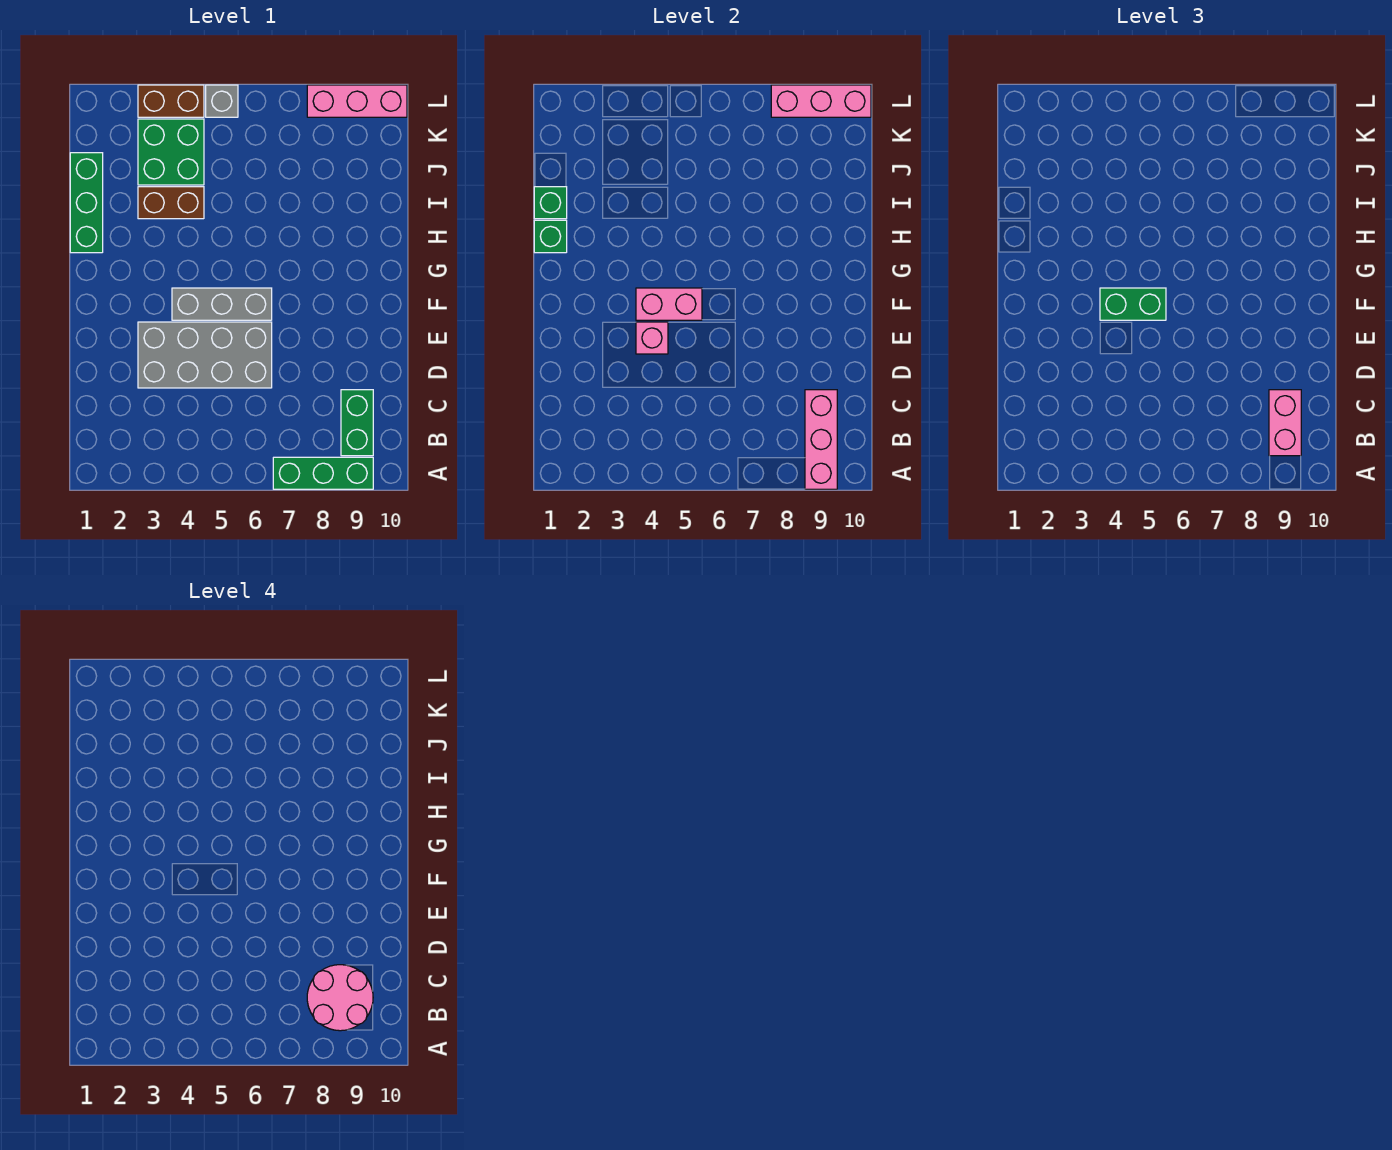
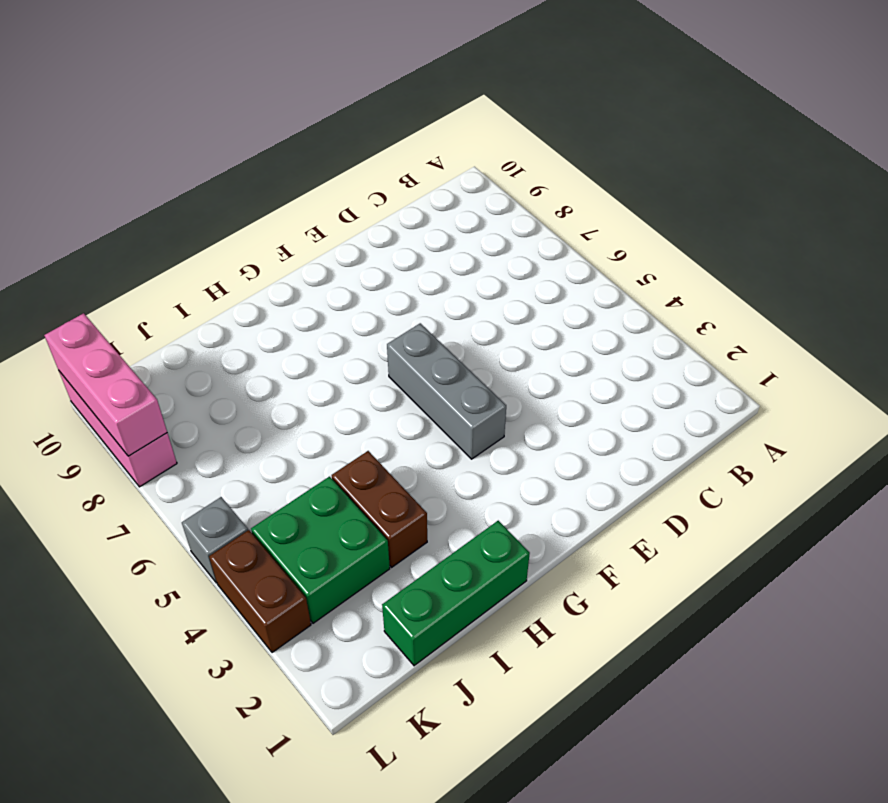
none -> green brick A7:A9 level 1
none -> green brick B9:C9 level 1
none -> grey brick D3:E6 level 1

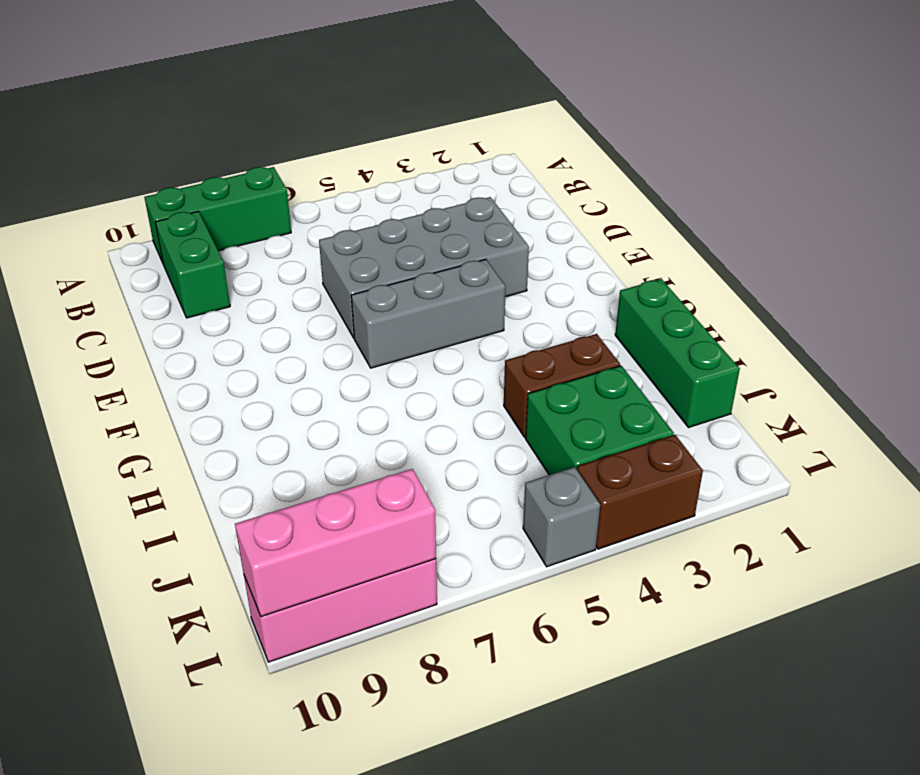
none -> pink brick A9:C9 level 2
none -> pink brick E4 level 2
none -> pink brick F4:F5 level 2

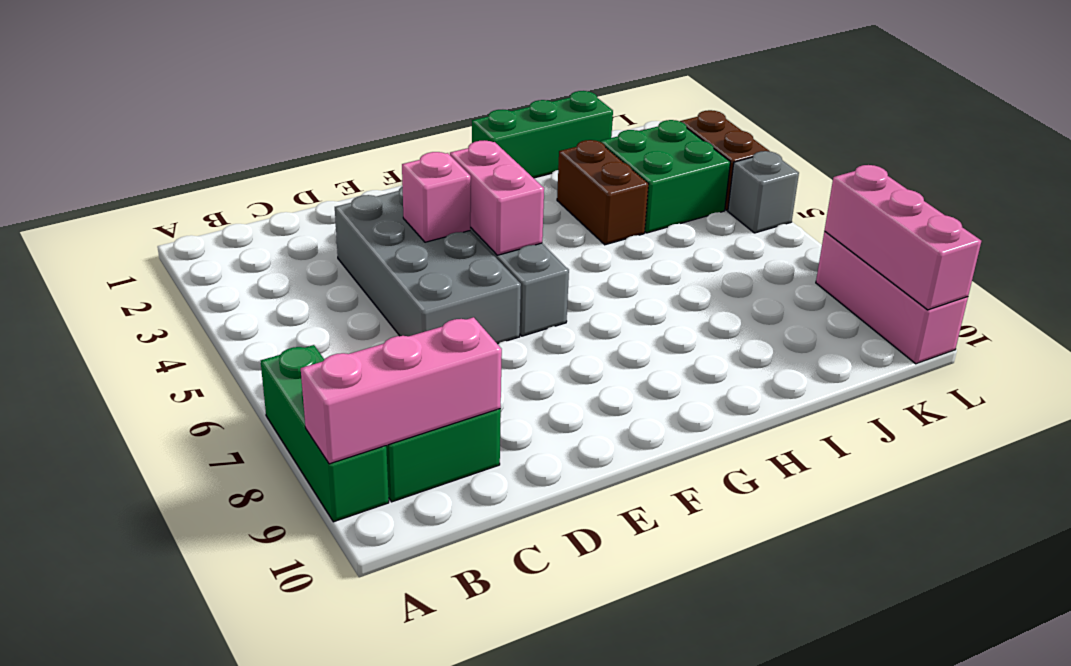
none -> green brick H1 level 2
none -> green brick I1 level 2
none -> pink brick B9:C9 level 3

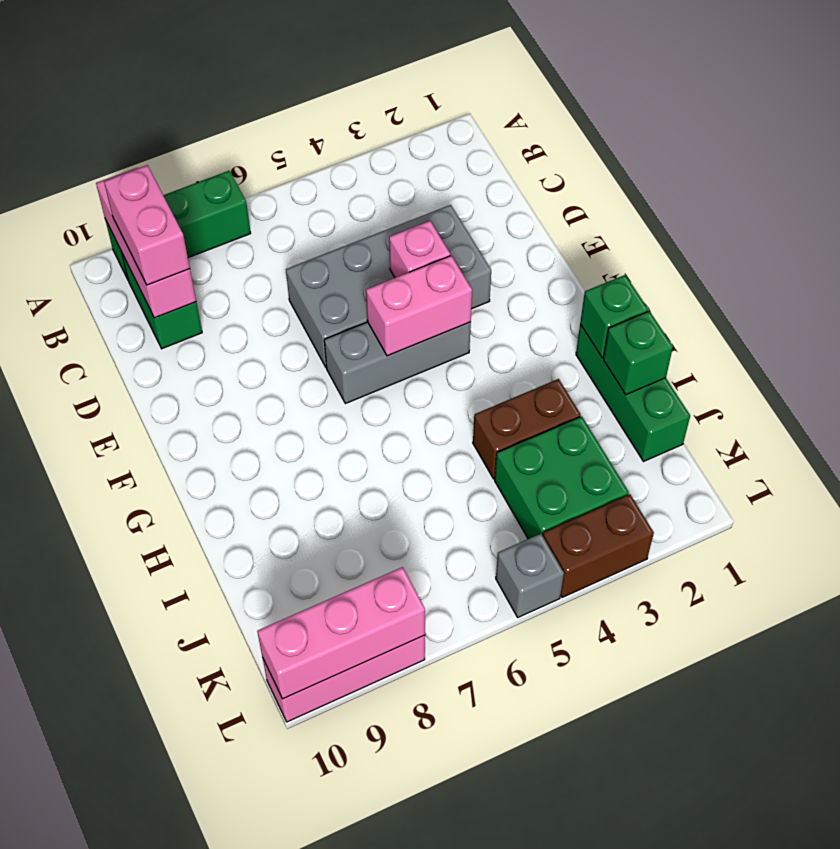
none -> green brick F4:F5 level 3
none -> pink round brick B8:C9 level 4

